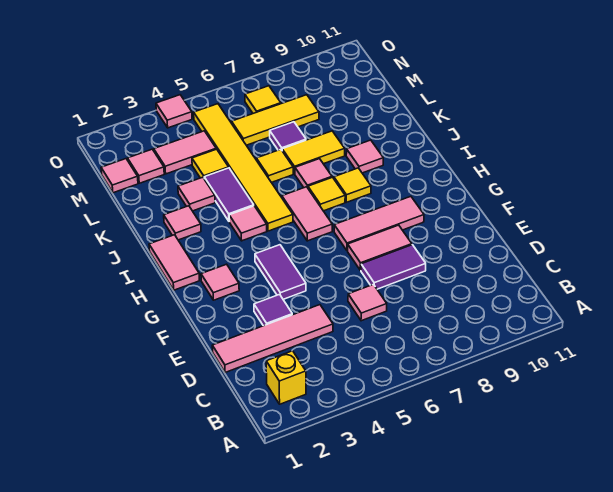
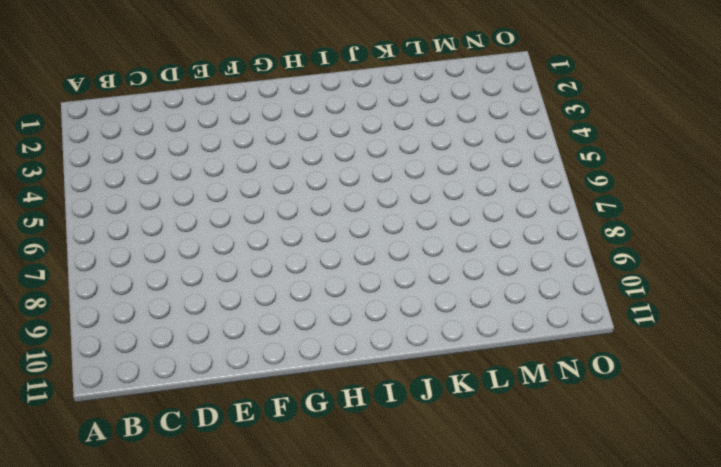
none -> yellow brick B2 level 1
none -> pink tile D1:D4 level 1
none -> pink tile D6 level 1
none -> purple tile E3 level 1

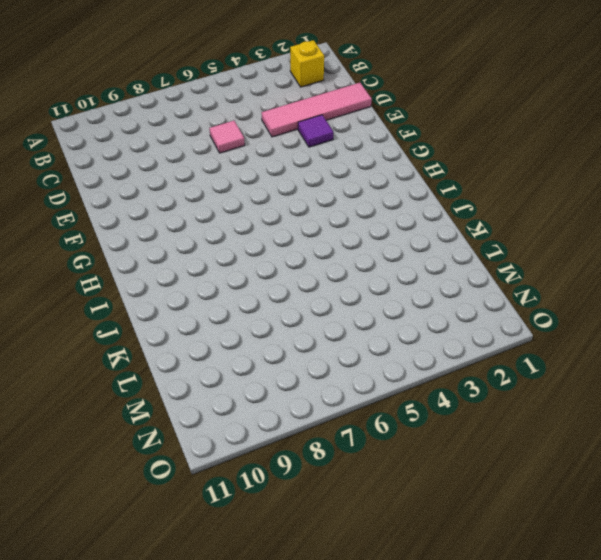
none -> purple tile E7:E8 level 1
none -> purple tile F4:G4 level 1
none -> pink tile F7:F8 level 1
none -> pink tile G2 level 1

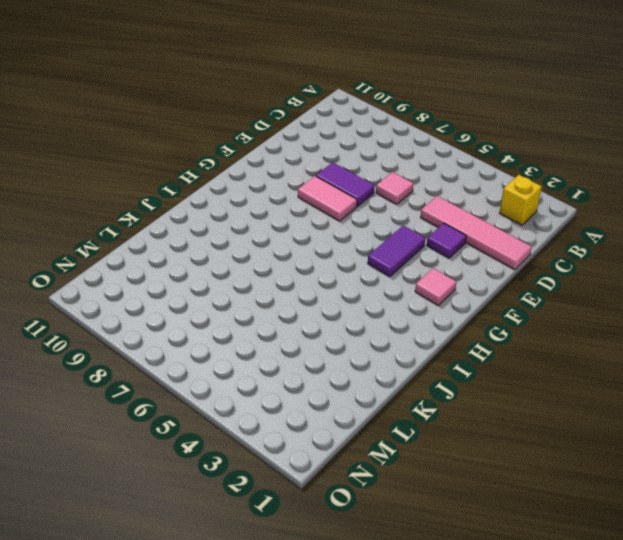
none -> pink tile G7:G9 level 1
none -> pink tile H1:I1 level 1
none -> pink tile H6:I6 level 1
none -> pink tile I4 level 1

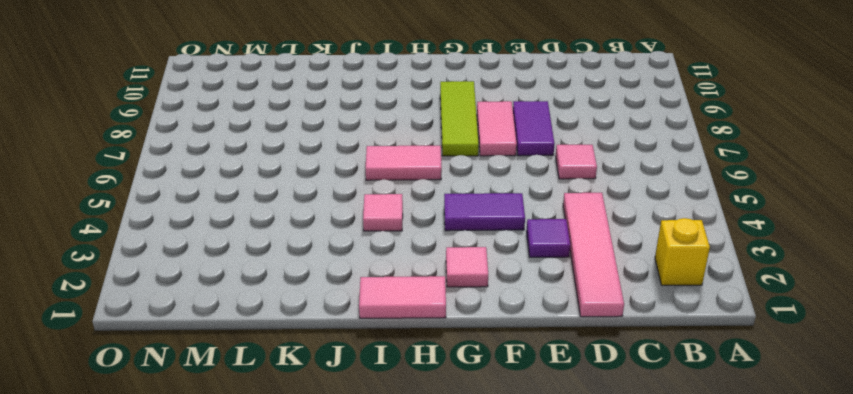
lime tile G7:G9 level 1 -> pink tile G7:G9 level 1
none -> yellow tile I5:N5 level 1
none -> yellow tile I7 level 1
none -> yellow tile I8 level 1
none -> pink tile J2 level 1

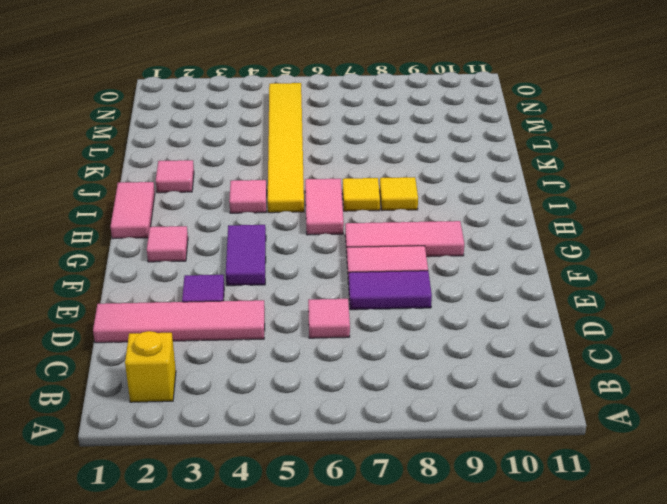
none -> purple tile J4:K4 level 1
none -> pink tile J7 level 1
none -> pink tile J9 level 1
none -> pink tile K3 level 1

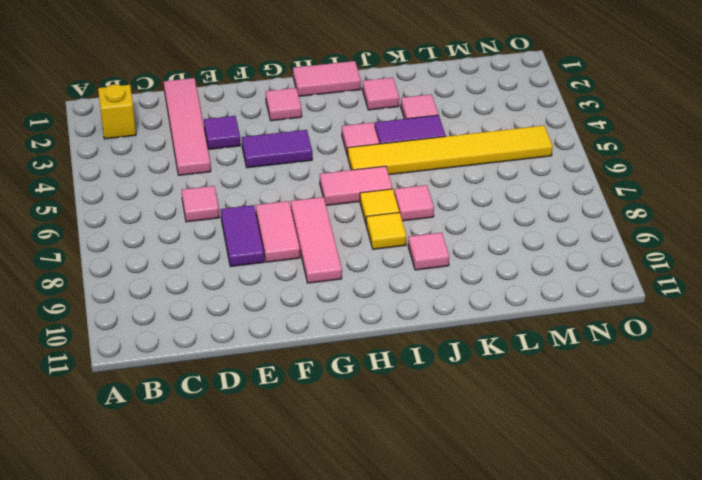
none -> yellow tile K6 level 1
none -> yellow tile K7:K8 level 1
none -> yellow tile L4 level 1
none -> purple tile L7 level 1

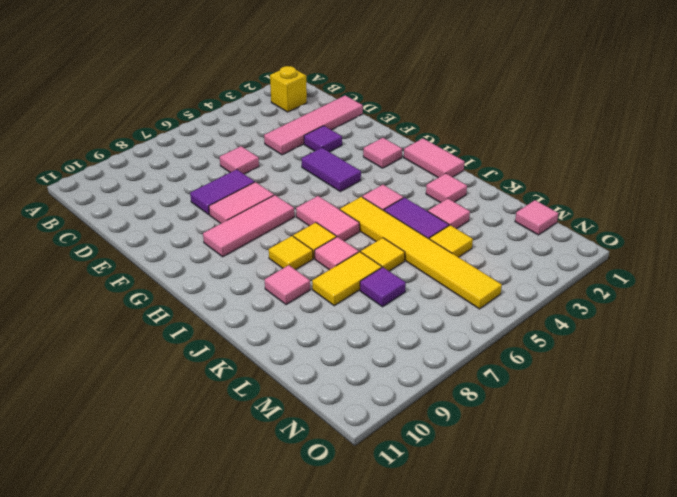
none -> pink tile M2 level 1
none -> pink tile M3:M4 level 1
none -> yellow tile M6:M8 level 1
none -> yellow tile N7 level 1

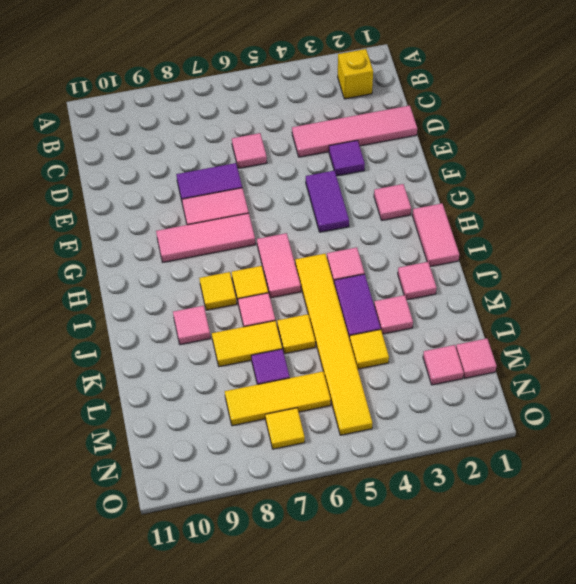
none -> pink tile M3:M4 level 1
none -> pink tile O4 level 1

